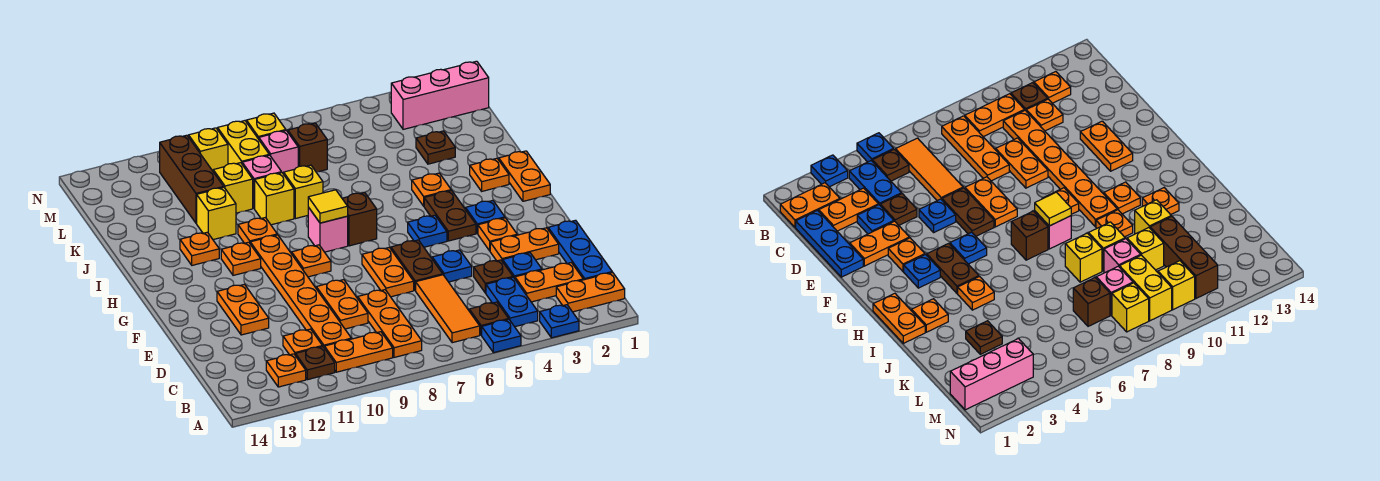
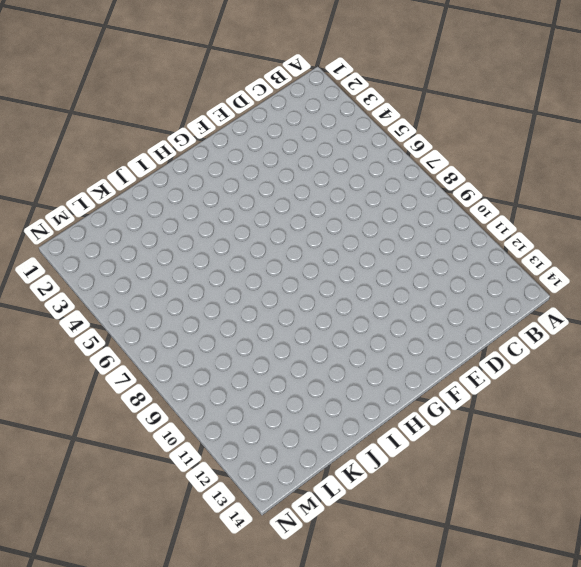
none -> blue plate A3 level 1
none -> blue plate A5 level 1
none -> orange plate B1:B2 level 1
none -> blue plate B4:C4 level 1

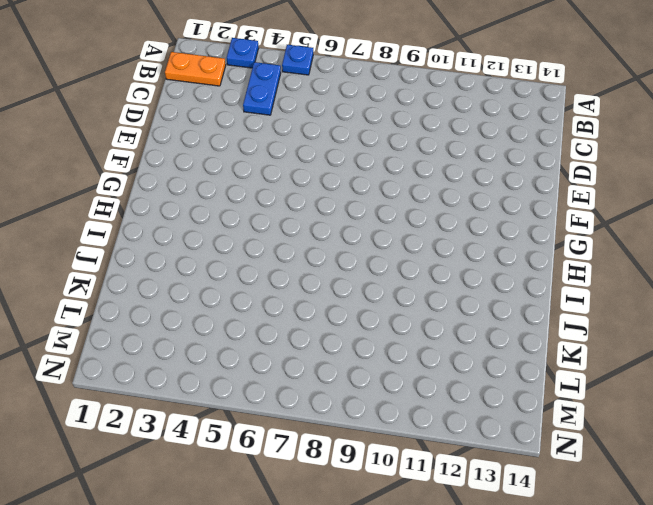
none -> brown plate B5 level 1
none -> orange tile B6:D6 level 1
none -> orange plate B8:D8 level 1
none -> orange plate B9:B10 level 1

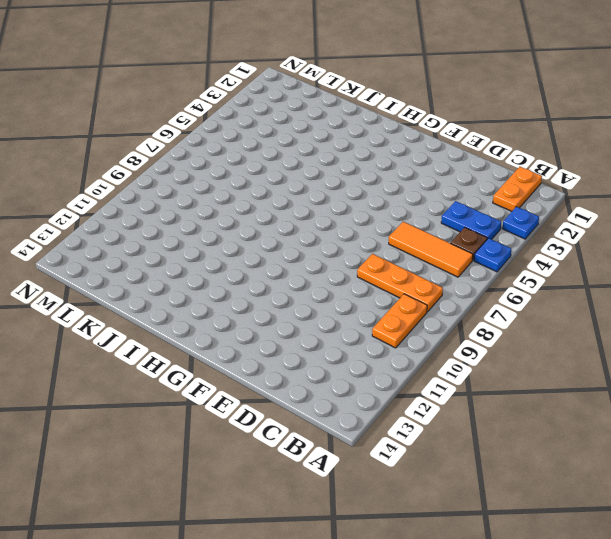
none -> brown plate B11 level 1
none -> orange plate B12 level 1
none -> blue plate C1:E1 level 1
none -> orange plate C2:C3 level 1

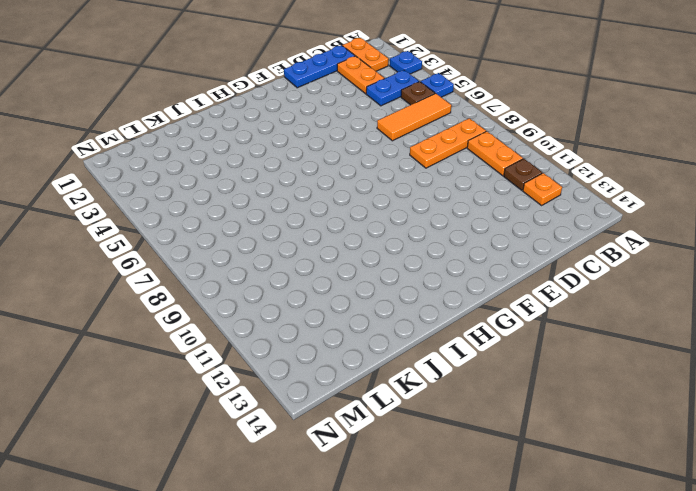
none -> orange plate C10:H10 level 1
none -> orange plate C11 level 1
none -> blue plate D3 level 1
none -> brown plate D4 level 1

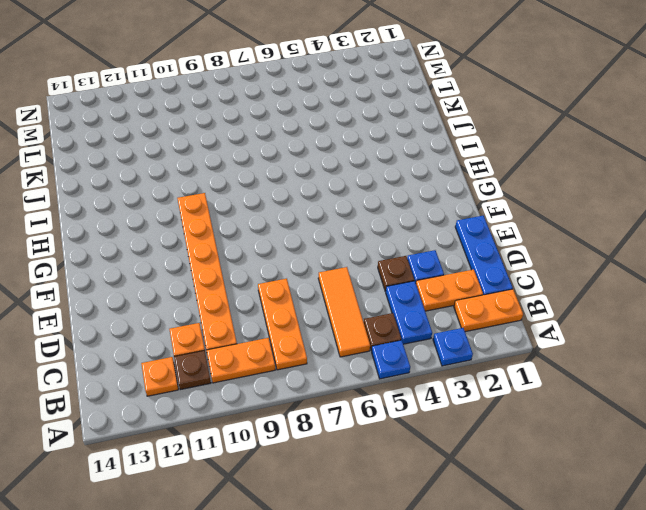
none -> orange plate D9:E9 level 1
none -> orange plate E2:E3 level 1
none -> blue plate E5 level 1
none -> brown plate E6:F6 level 1

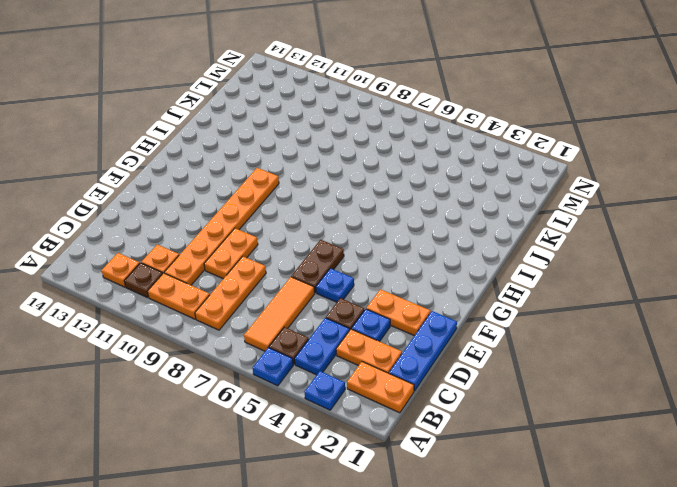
none -> orange plate E7:F7 level 1
none -> orange plate E12:F12 level 1
none -> orange plate F3 level 1
none -> blue plate G3 level 1

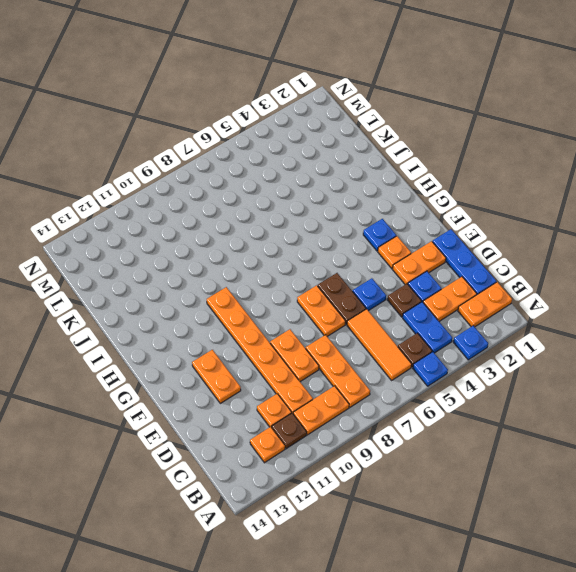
none -> brown plate G4:H4 level 1
none -> blue plate G5 level 1
none -> orange plate G9 level 1
none -> orange plate H1:I1 level 1

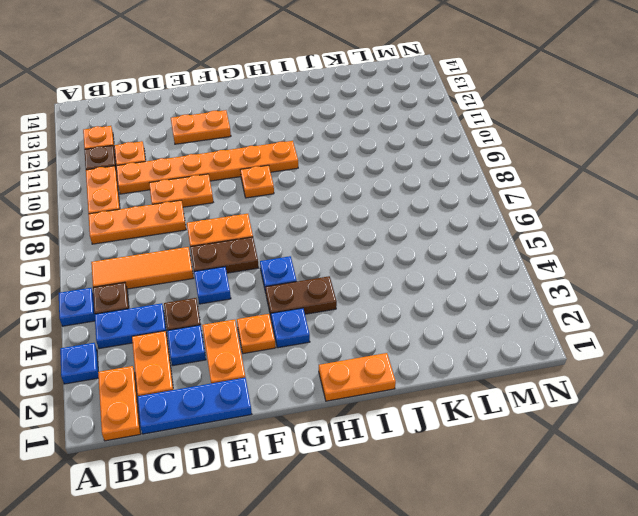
none -> brown brick H7 level 1
none -> pink brick H8 level 1
none -> orange plate H11 level 1
none -> orange plate I2 level 1

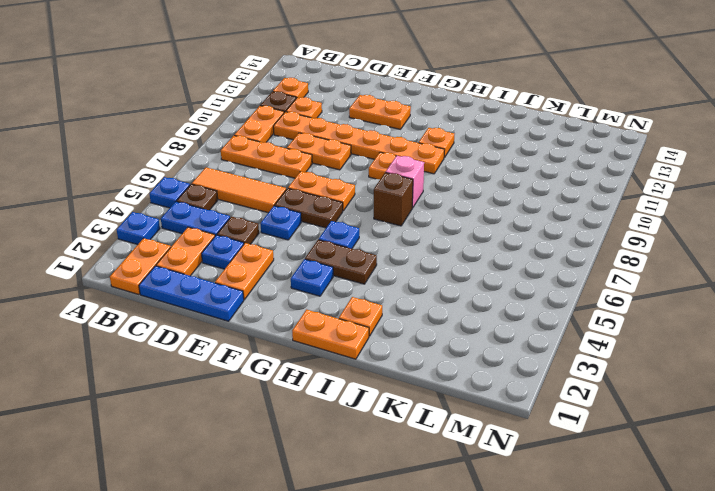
none -> orange plate F3 level 1
none -> orange plate I4 level 1
none -> orange plate I10 level 1
none -> orange plate I12 level 1

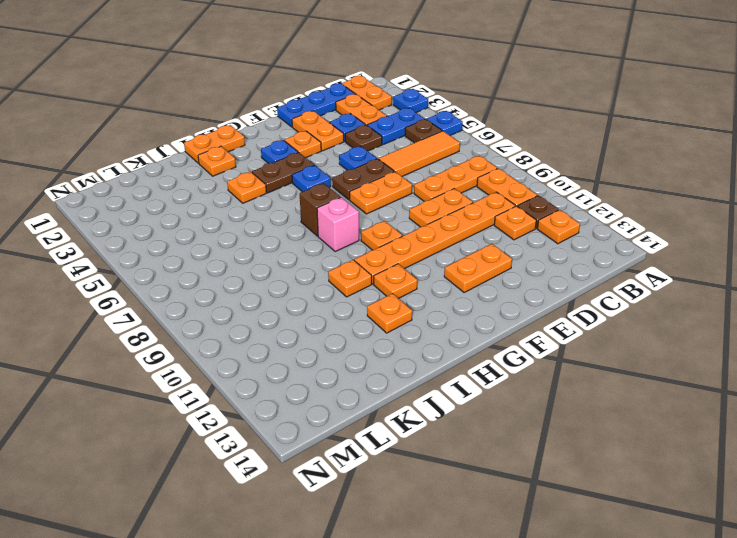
none -> yellow brick J8 level 1
none -> yellow brick J9 level 1
none -> yellow brick J11 level 1
none -> brown plate K3 level 1

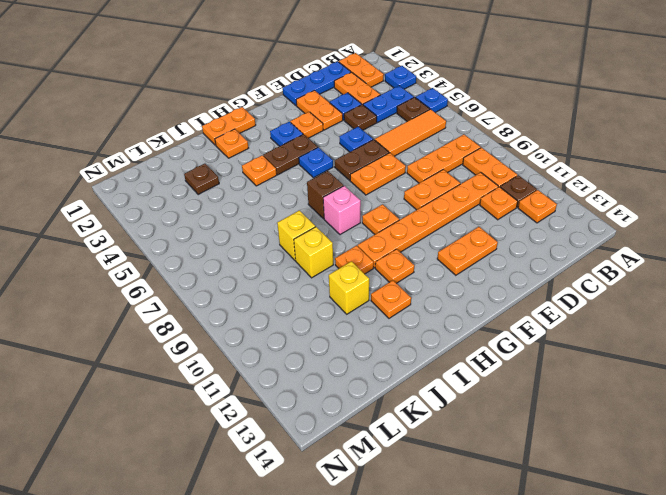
none -> pink brick K9 level 1
none -> yellow brick K10 level 1
none -> brown brick K11:M11 level 1
none -> brown brick L7 level 1

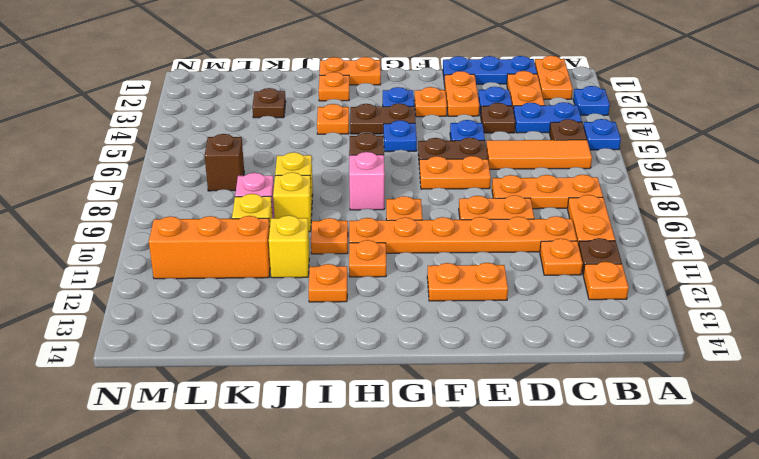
orange brick K11:M11 level 1 -> brown brick K11:M11 level 1
none -> pink brick L8 level 1
none -> yellow brick L9:M9 level 1
none -> pink brick M1:M3 level 1
none -> yellow brick M8 level 1

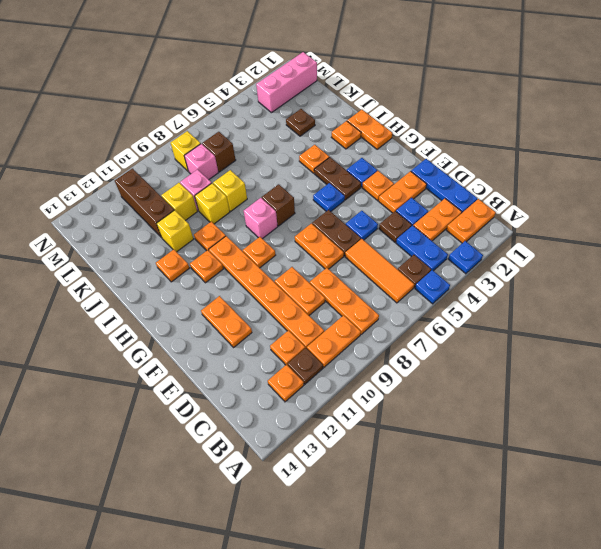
none -> yellow brick L9:M9 level 1
none -> yellow brick M10 level 1
none -> yellow tile H8 level 2

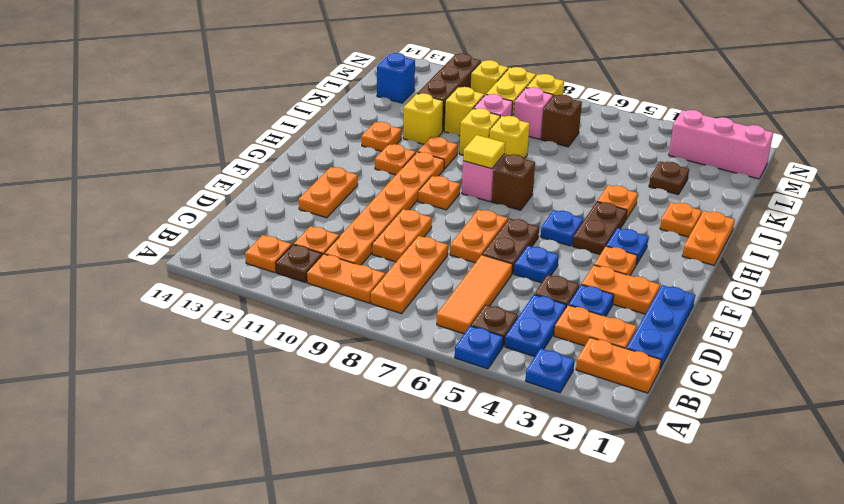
blue brick L13 level 1 -> none

